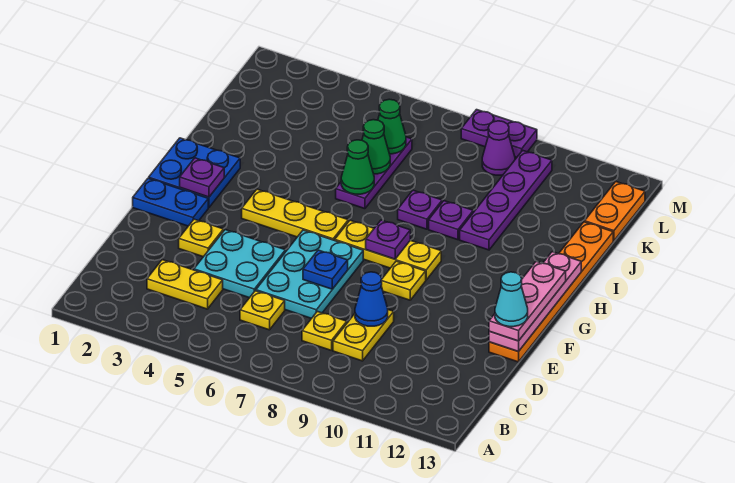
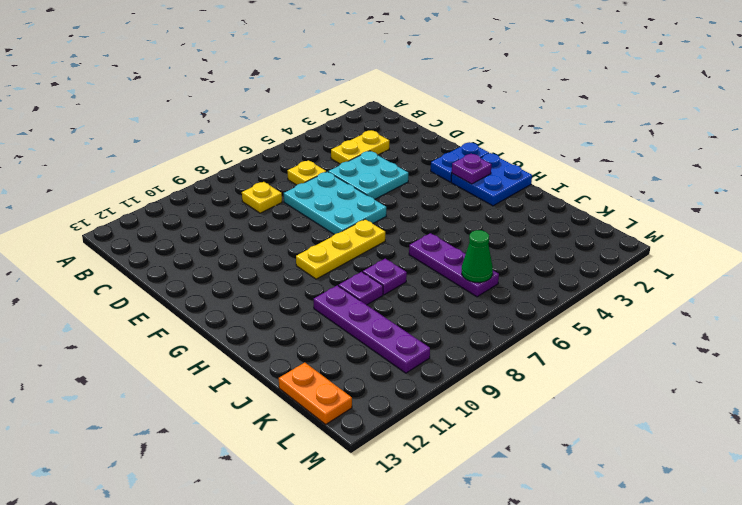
none -> yellow plate C9:D9 level 1
none -> yellow plate E3 level 1
none -> orange plate E13:J13 level 1
none -> yellow plate F9 level 1

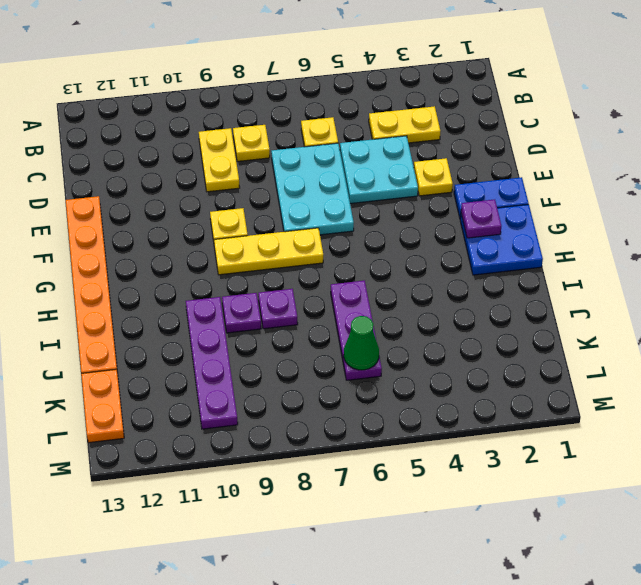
none -> yellow plate G4:G6 level 1
none -> purple cone L9 level 1
none -> purple plate M8:M9 level 1
none -> blue cone D9 level 2

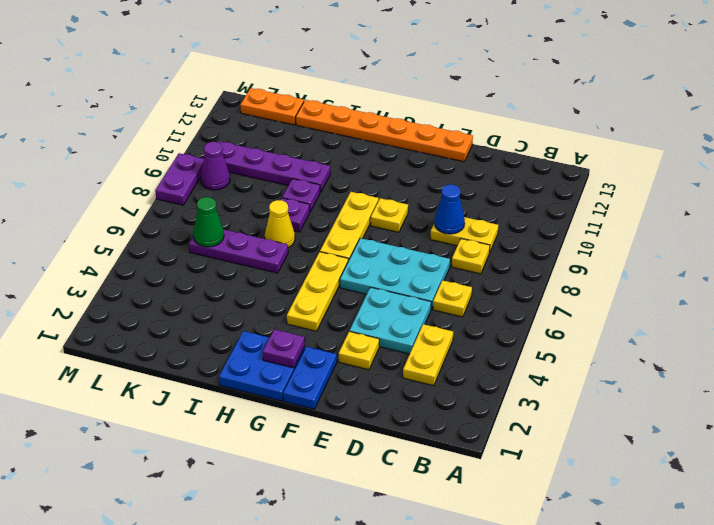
yellow cone I7 level 1 -> none
none -> blue plate E7 level 2
none -> pink plate E13:H13 level 2
none -> purple plate G8 level 2
none -> green cone I6 level 2

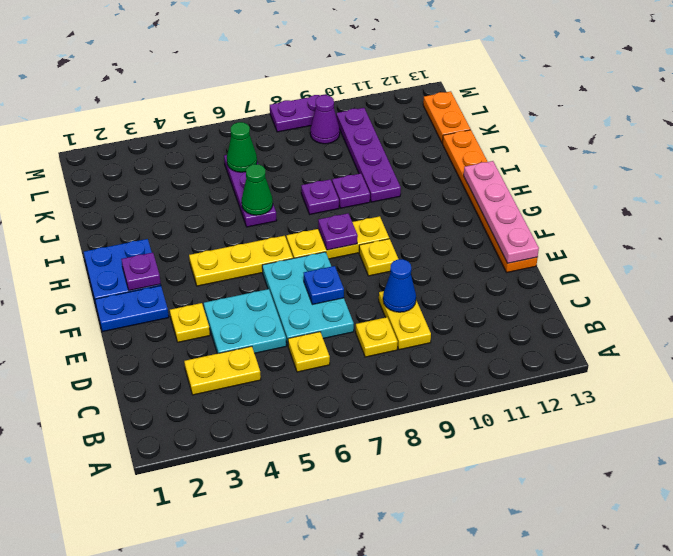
none -> green cone J6 level 2
none -> pink plate E13:G13 level 3
none -> cyan cone E13 level 4

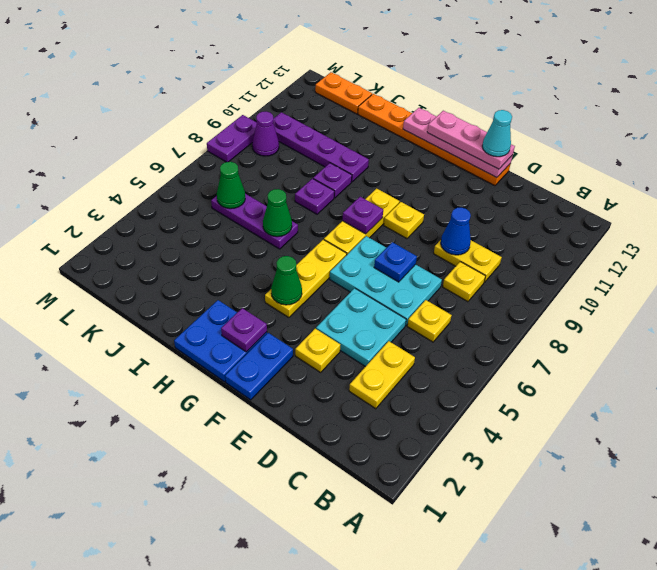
green cone G4 level 2 -> green cone J6 level 2

